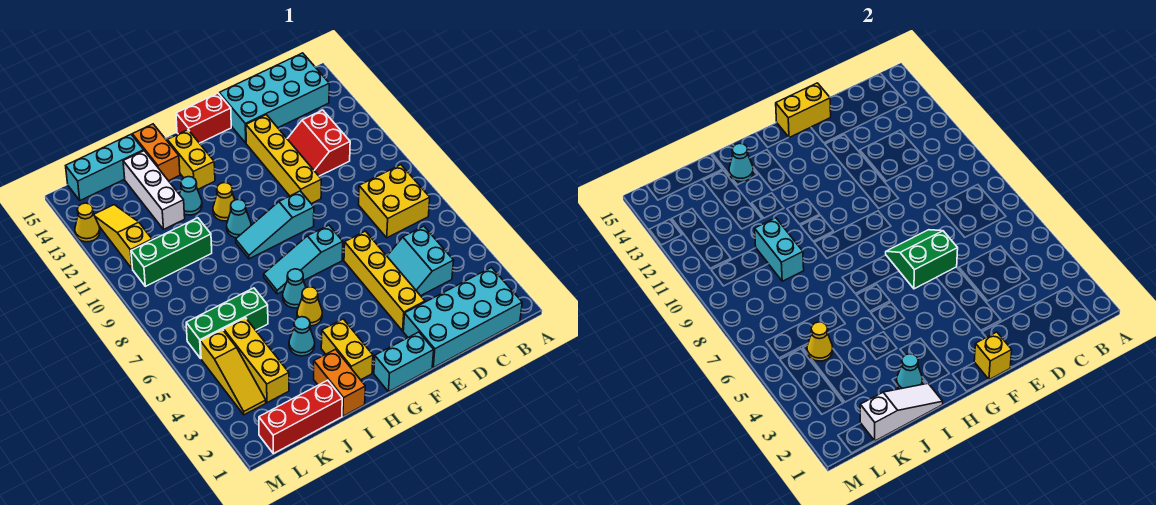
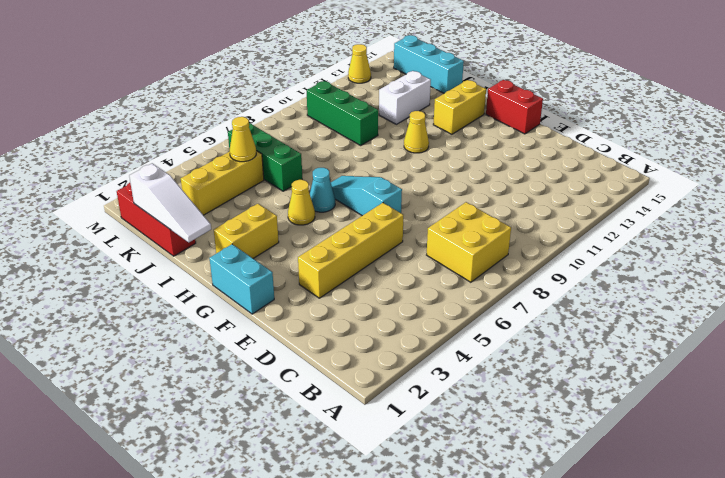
white brick J12:J13 level 1 -> white brick J12:J14 level 1
none -> cyan brick B1:E2 level 1
none -> cyan brick B14:E15 level 1
none -> cyan slope C4:D5 level 1 top C
none -> red slope C11:D12 level 1 top C

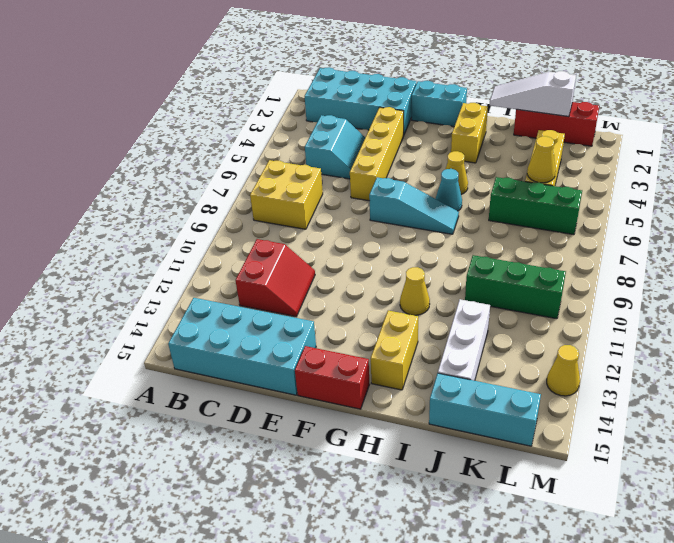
none -> yellow brick E10:E13 level 1
none -> cyan slope F9:H9 level 1 top F
none -> cyan cone H10 level 1
none -> orange brick I1:I2 level 1

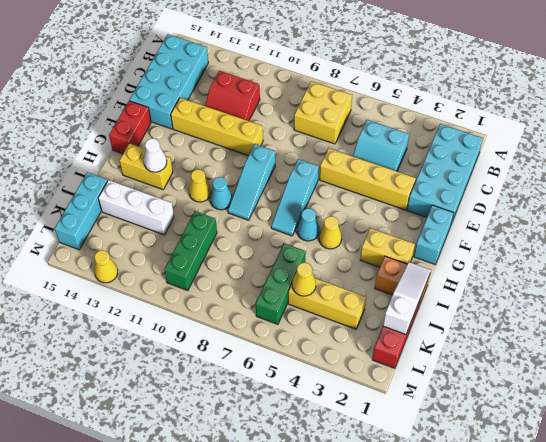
white cone H13 level 2 -> none
none -> cyan cone I4 level 1
none -> cyan cone I12 level 1
none -> orange brick I14:I15 level 1
none -> yellow slope L3:L5 level 1 top 5

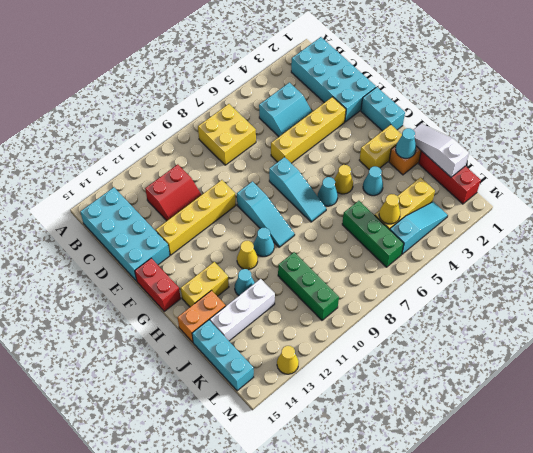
cyan slope L3:L5 level 1 top 5 -> yellow slope L3:L5 level 1 top 5
none -> yellow slope L11:L13 level 1 top 11
none -> green slope E6:F7 level 2 top 6
none -> yellow brick E15:F15 level 2
none -> yellow brick F1 level 2

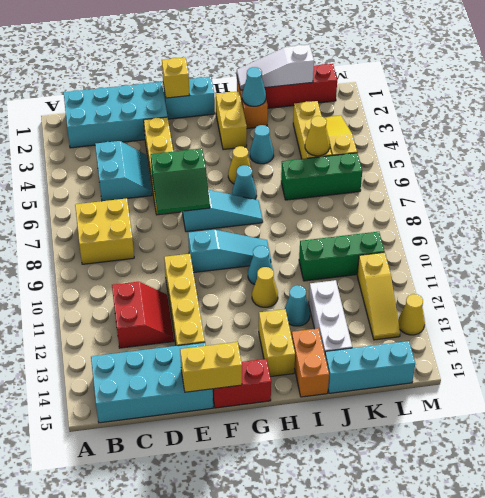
none -> cyan cone I14 level 2
none -> cyan brick J9:J10 level 2

